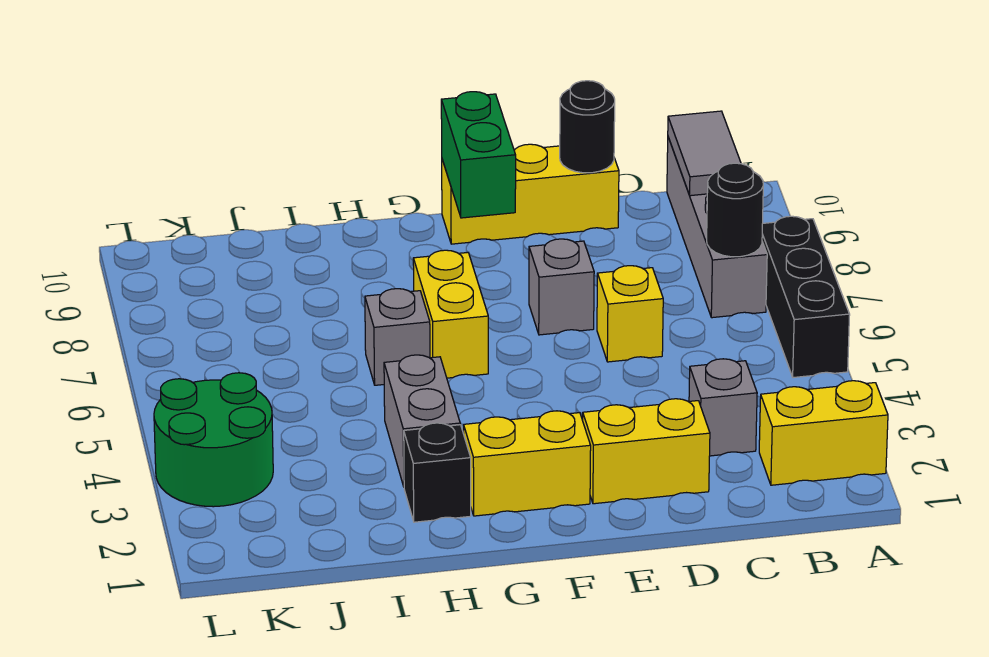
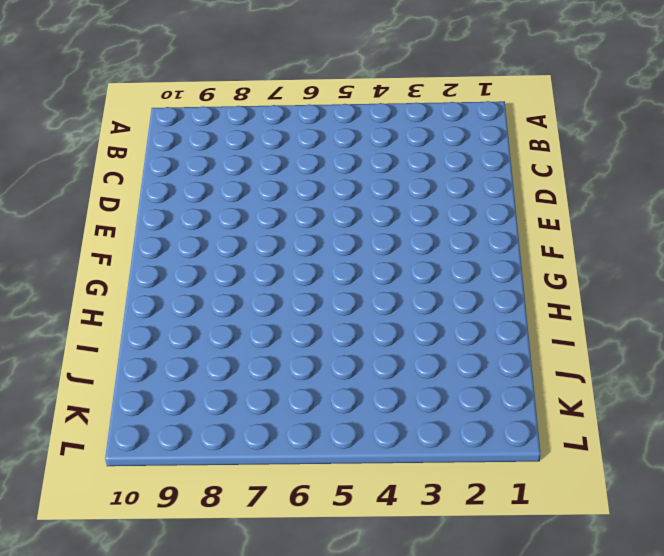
none -> yellow brick A2:B2 level 1
none -> black brick A5:A7 level 1
none -> grey brick B7:B10 level 1

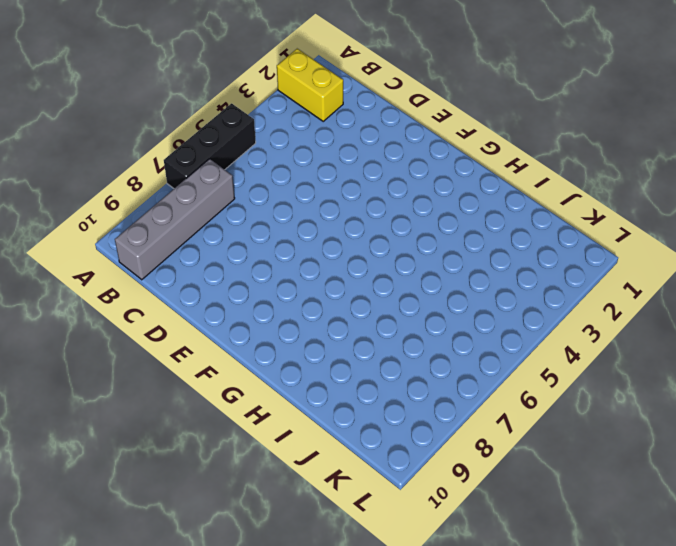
none -> grey brick C3 level 1
none -> yellow brick D2:E2 level 1
none -> yellow brick D6 level 1

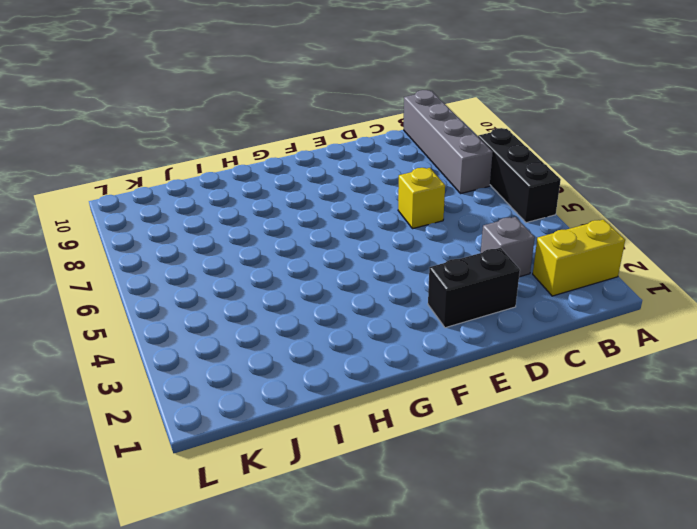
black brick D2:E2 level 1 -> yellow brick D2:E2 level 1
none -> yellow brick D10:F10 level 1
none -> grey brick E7 level 1
none -> yellow brick F2:G2 level 1

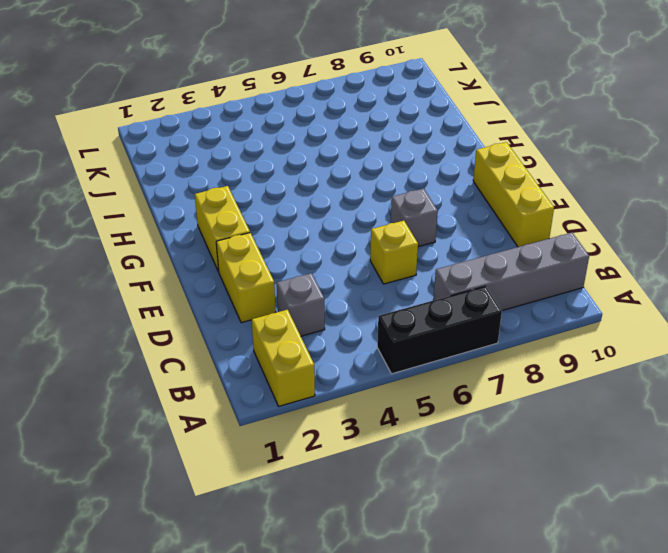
none -> yellow brick G6:G7 level 1
none -> black brick H2 level 1
none -> grey brick H3:H4 level 1

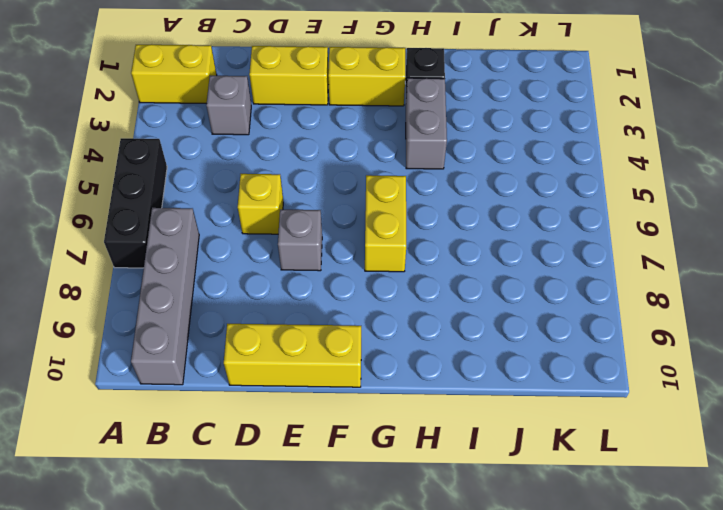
none -> grey brick H6 level 1
none -> green round brick K3:L4 level 1
none -> black round brick B7 level 2

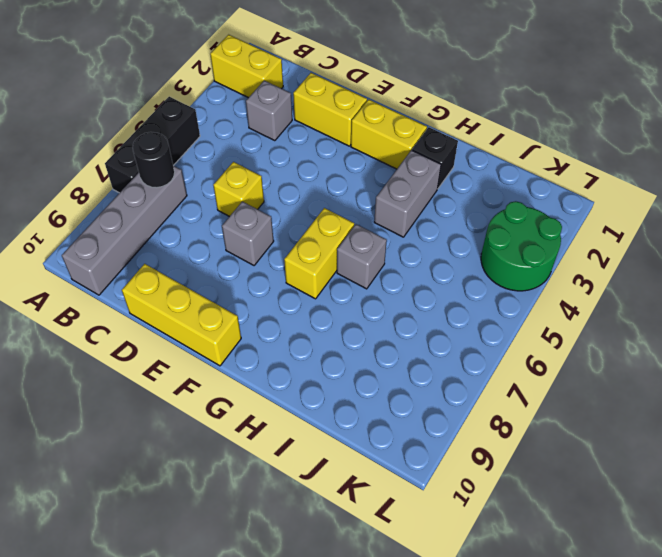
none -> grey tile B9:B10 level 2
none -> black round brick D10 level 2
none -> green brick F9:F10 level 2

